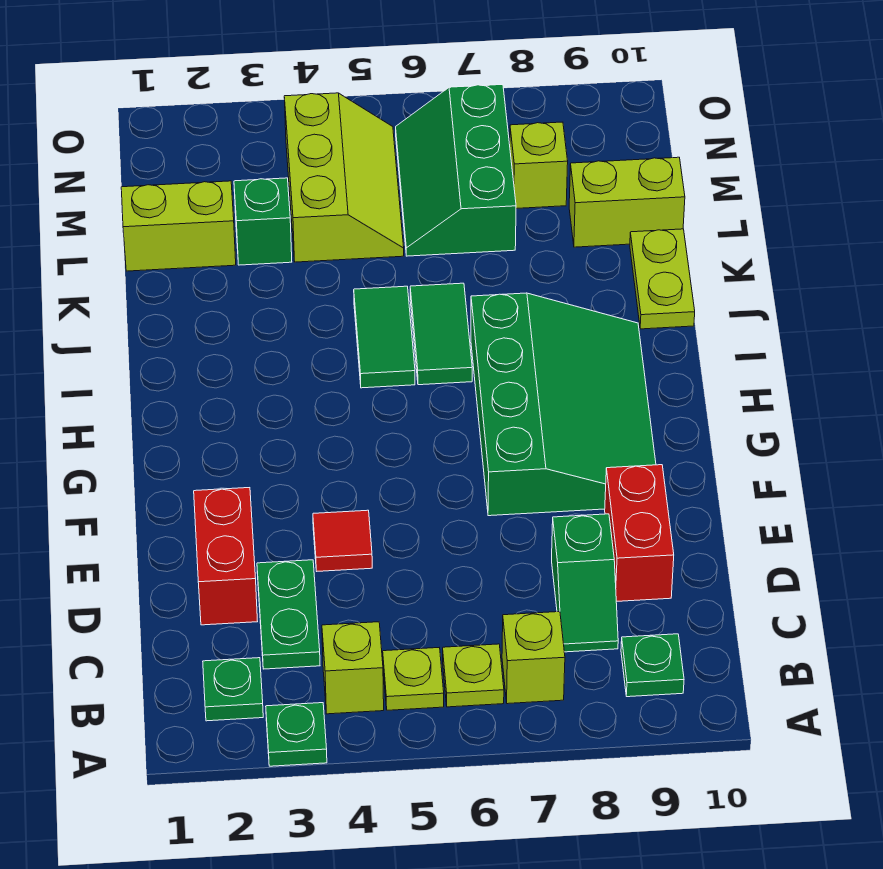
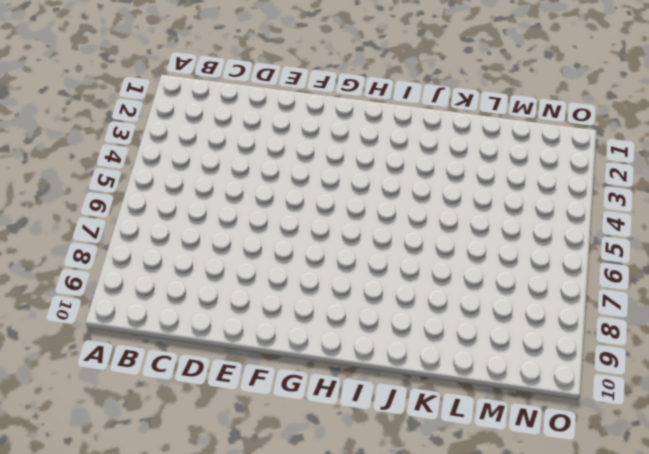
none -> green plate A3 level 1
none -> green plate B2 level 1
none -> lime brick B4 level 1

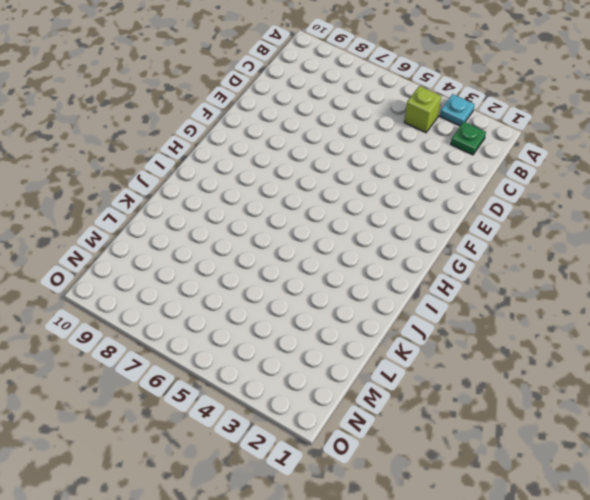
cyan plate A3 level 1 -> green plate A3 level 1
none -> lime plate B5 level 1
none -> lime plate B6 level 1
none -> lime brick B7 level 1

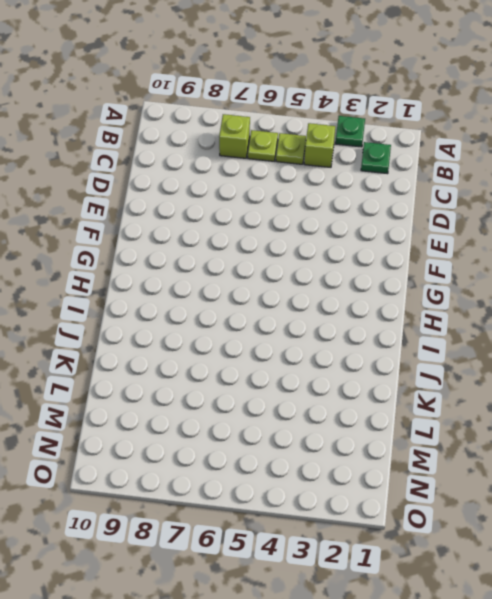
none -> green plate B9 level 1
none -> green plate C3:D3 level 1
none -> green slope C8:D8 level 1 top D

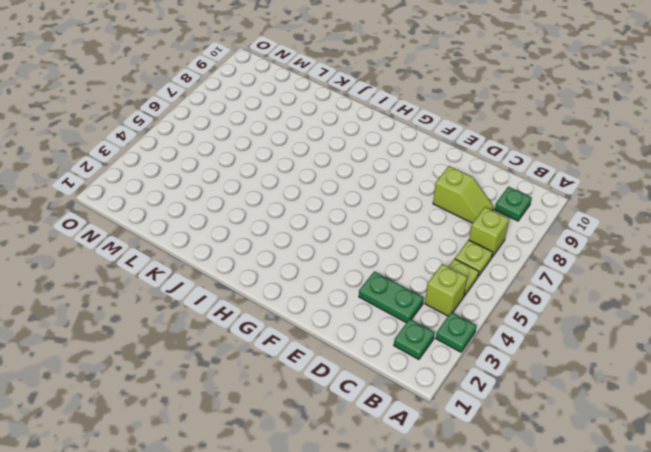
lime slope C8:D8 level 1 top D -> green slope C8:D8 level 1 top D
none -> red brick D2:E2 level 1
none -> red brick D9:E9 level 1
none -> red tile E4 level 1

